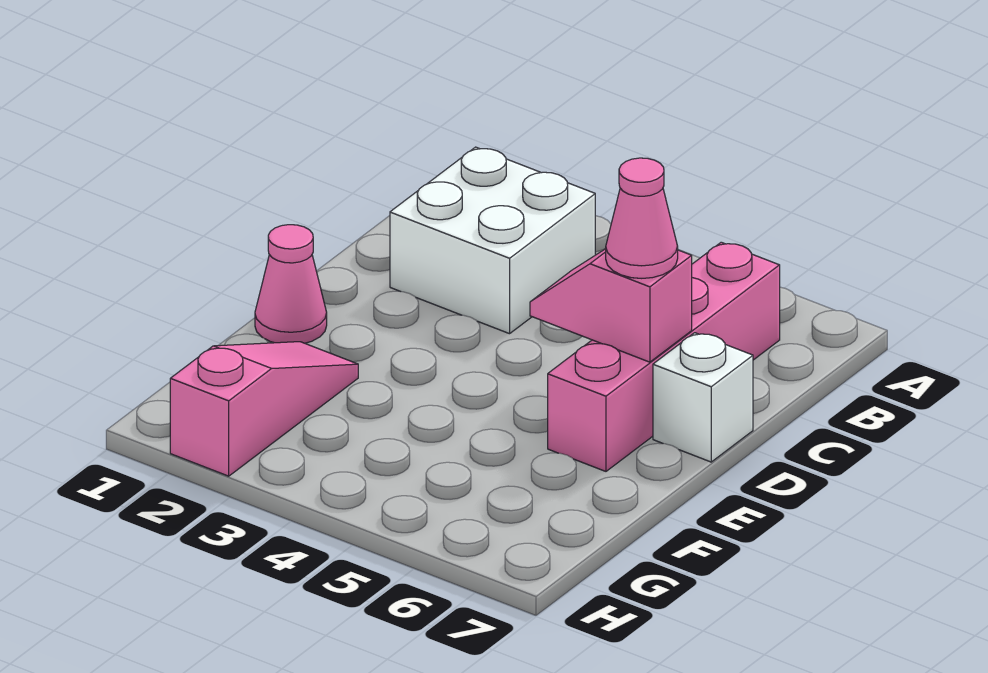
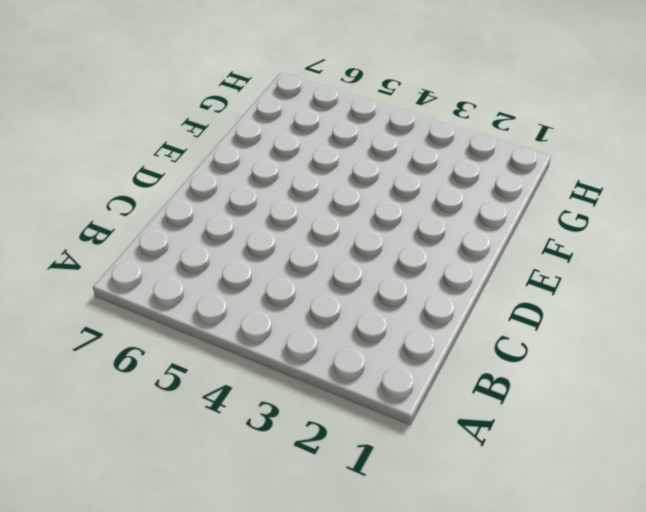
none -> white brick B2:C3 level 1
none -> pink brick B6:E6 level 1

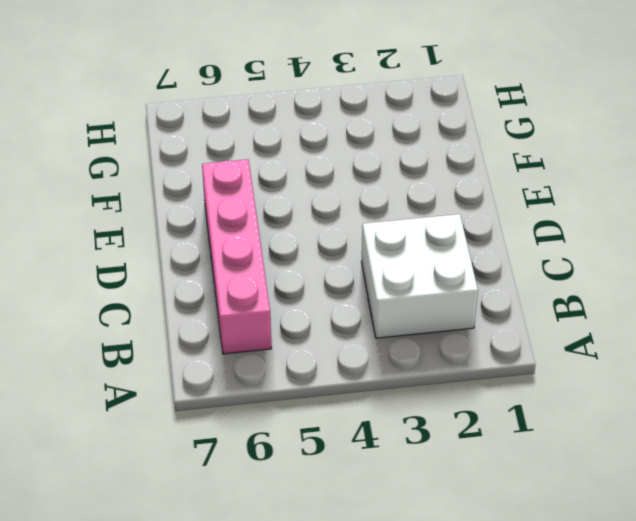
none -> white brick D7 level 1
none -> pink cone E1 level 1

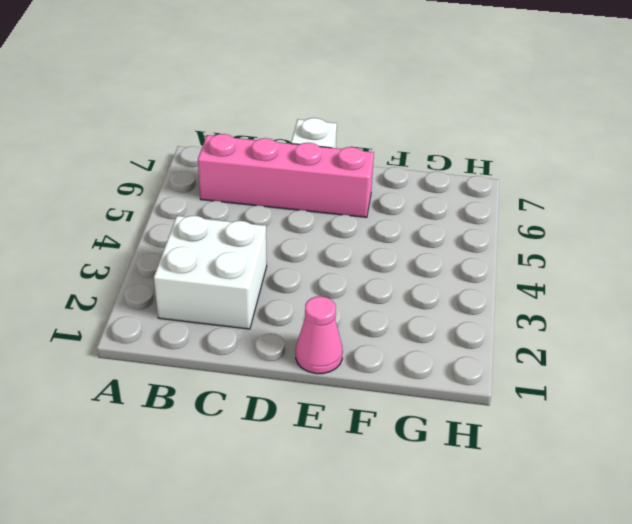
none -> pink slope F2:H2 level 1 top H
none -> pink slope D5:D6 level 2 top 6

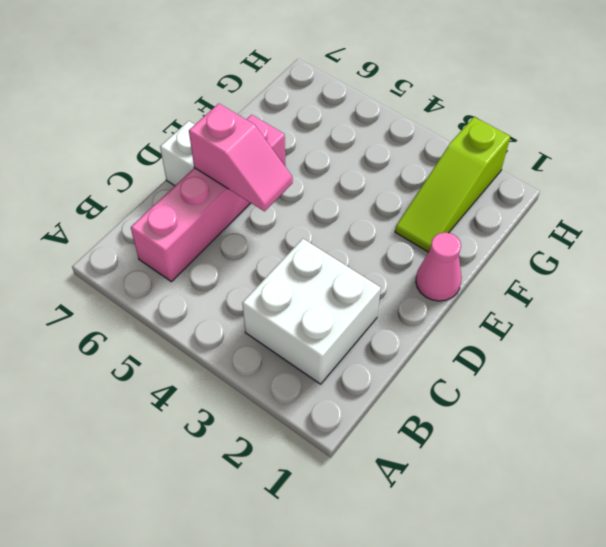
lime slope F2:H2 level 1 top H -> pink slope F2:H2 level 1 top H
none -> pink cone D6 level 3

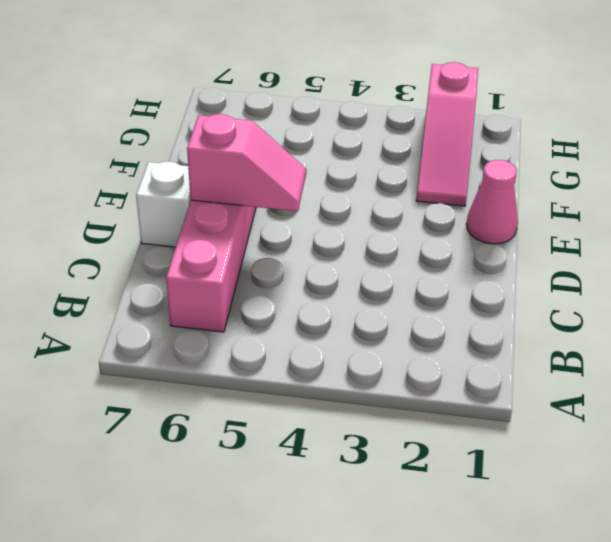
none -> white brick B2:C3 level 1
none -> pink cone D6 level 3

